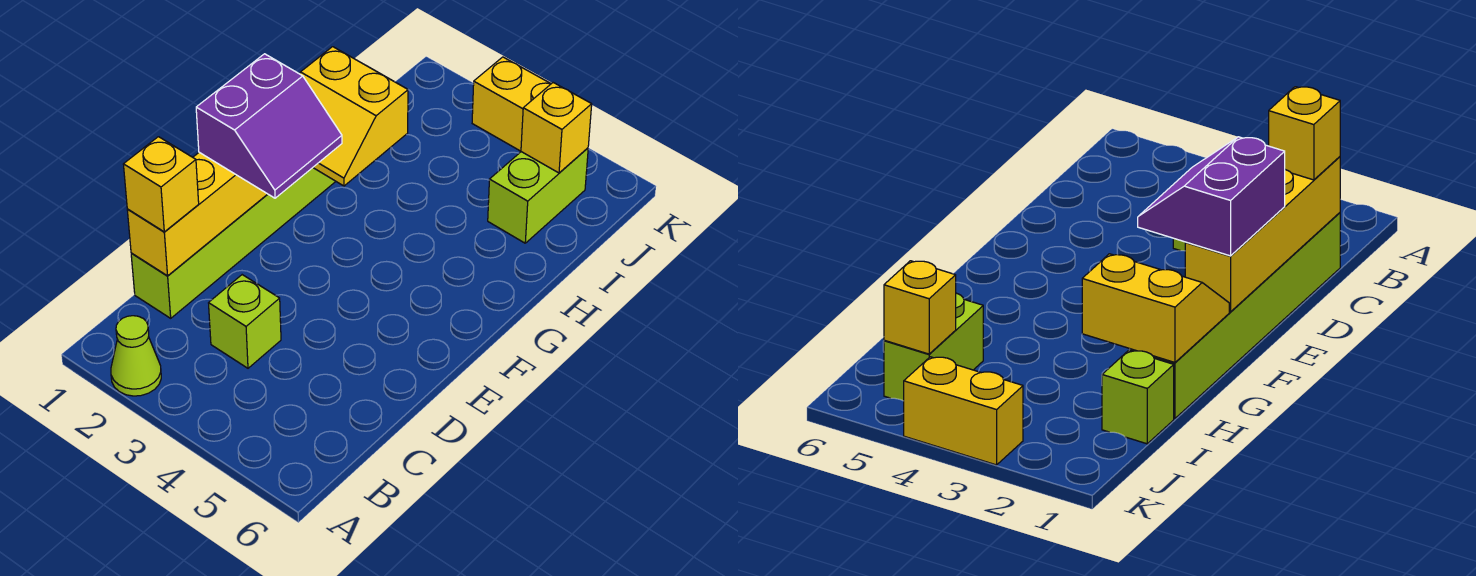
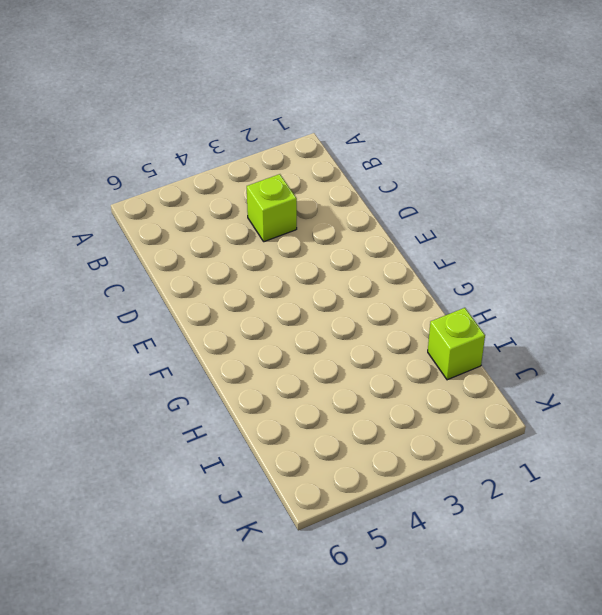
none -> lime cone A2 level 1
none -> lime brick C1:H1 level 1

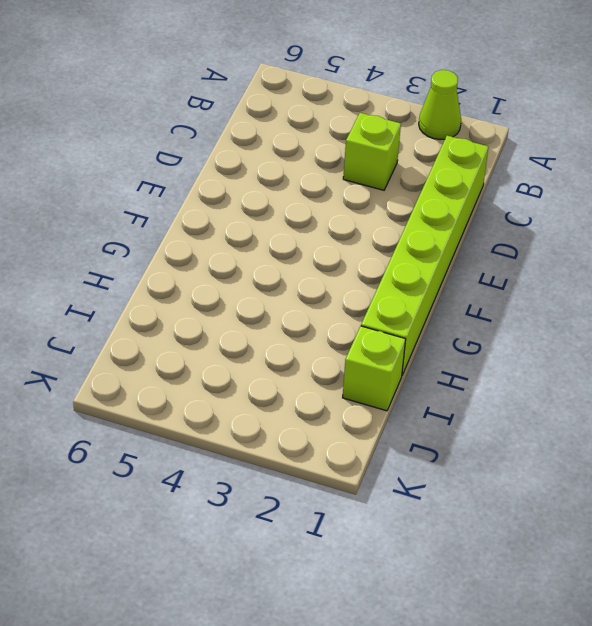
none -> lime brick I5:J5 level 1
none -> yellow brick K3:K4 level 1

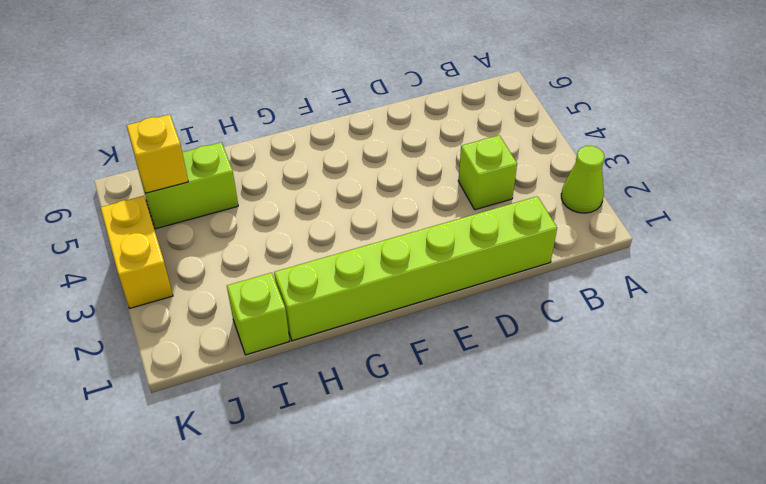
none -> yellow brick C1:F1 level 2
none -> yellow slope G1:H2 level 2 top H

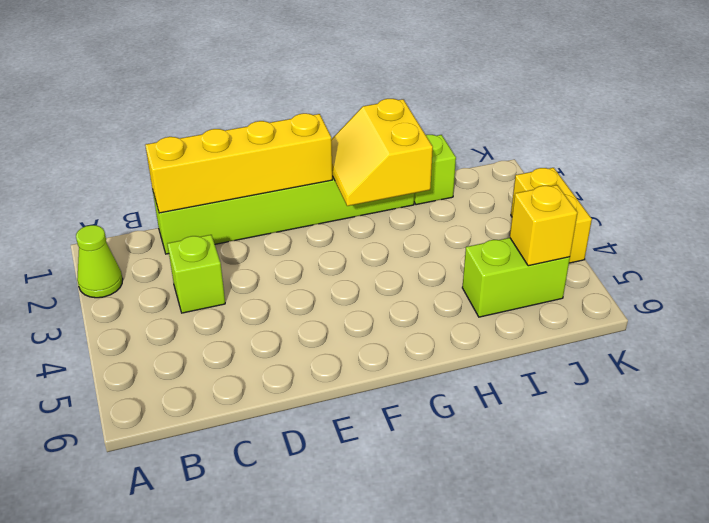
none -> yellow brick C1 level 3
none -> purple slope E1:F2 level 3 top 1

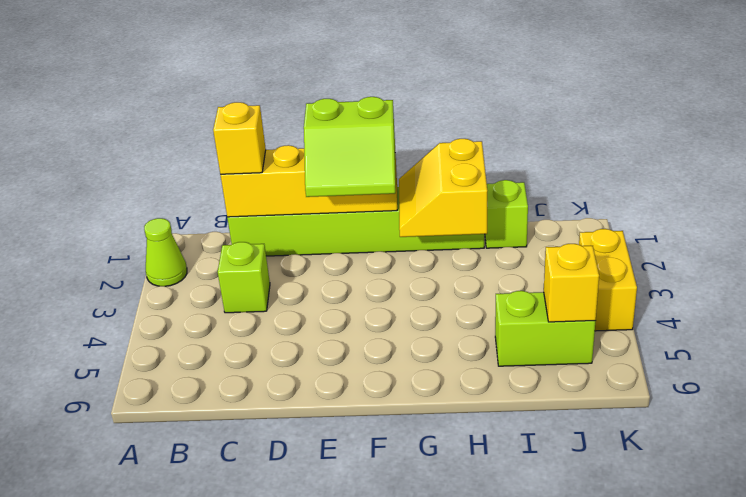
lime slope E1:F2 level 3 top 1 -> purple slope E1:F2 level 3 top 1

